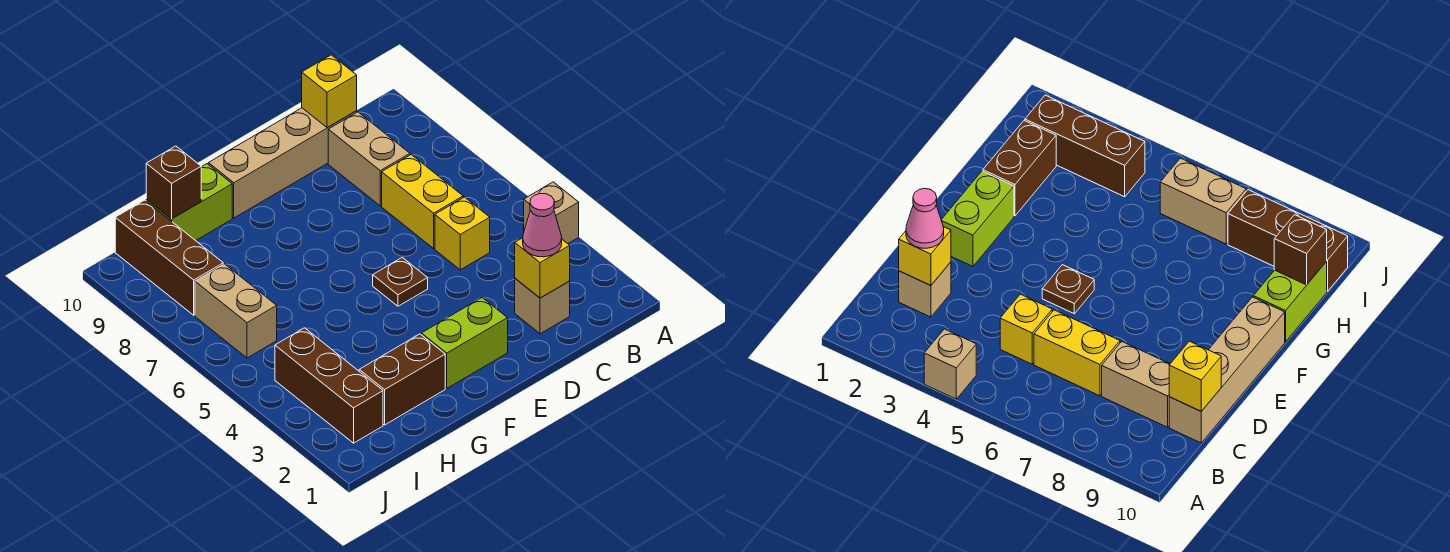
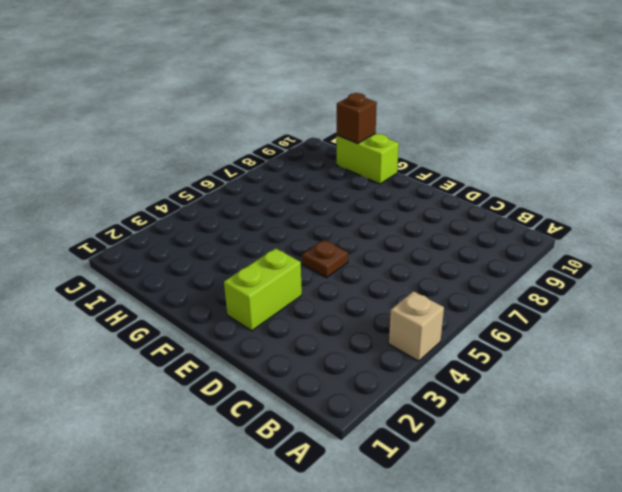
lime brick E2:E3 level 1 -> lime brick E2:F2 level 1
none -> tan brick C2 level 1
none -> yellow brick C5 level 1
none -> yellow brick C6:C7 level 1

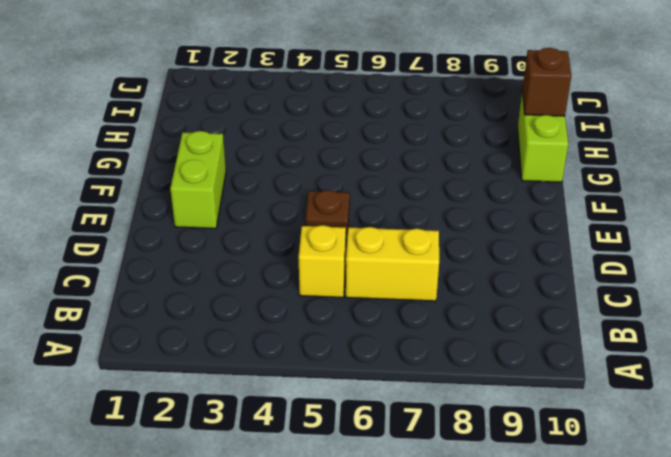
none -> tan brick A4 level 1
none -> tan brick C2 level 1
none -> tan brick C8:C9 level 1

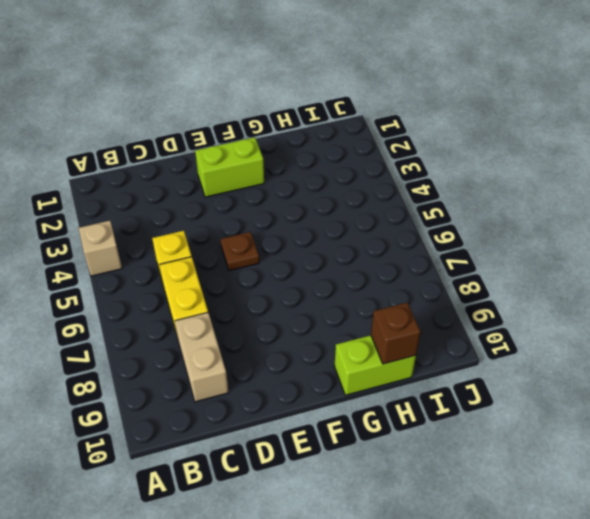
none -> tan brick C2 level 1
none -> tan brick C10:F10 level 1
none -> brown brick G2:H2 level 1

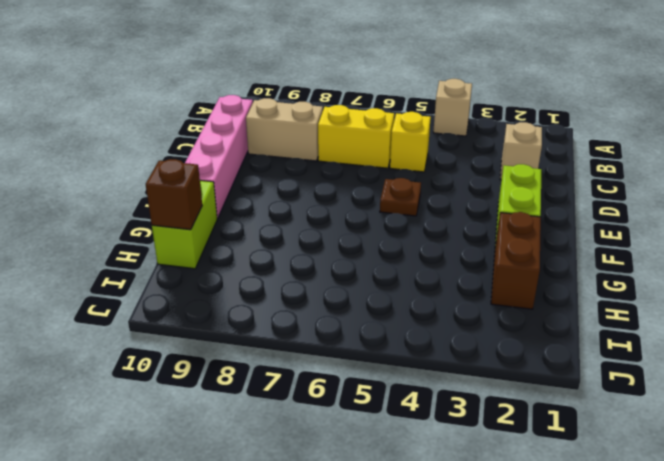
pink brick C10:F10 level 1 -> tan brick C10:F10 level 1
none -> brown brick I2:I4 level 1
none -> tan brick I6:I7 level 1
none -> brown brick I8:I10 level 1

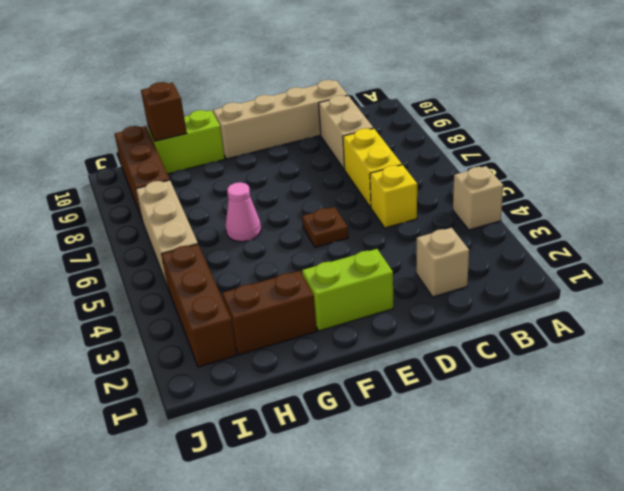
pink cone G6 level 1 -> pink cone C2 level 3
tan brick I5:I7 level 1 -> tan brick I6:I7 level 1
none -> yellow brick C2 level 2
none -> yellow brick C10 level 2

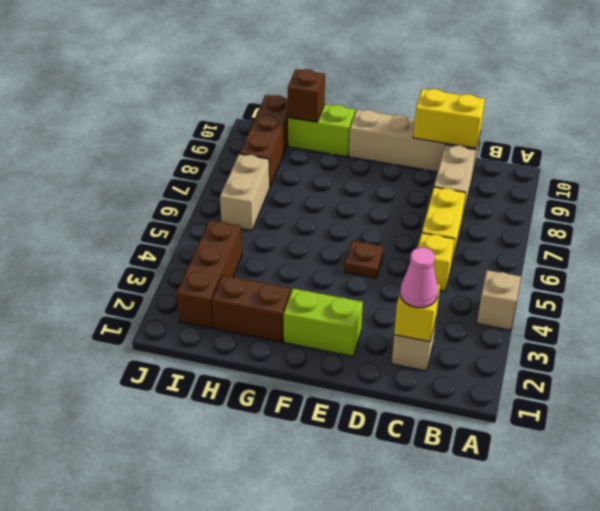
yellow brick C10:D10 level 2 -> yellow brick C10 level 2

